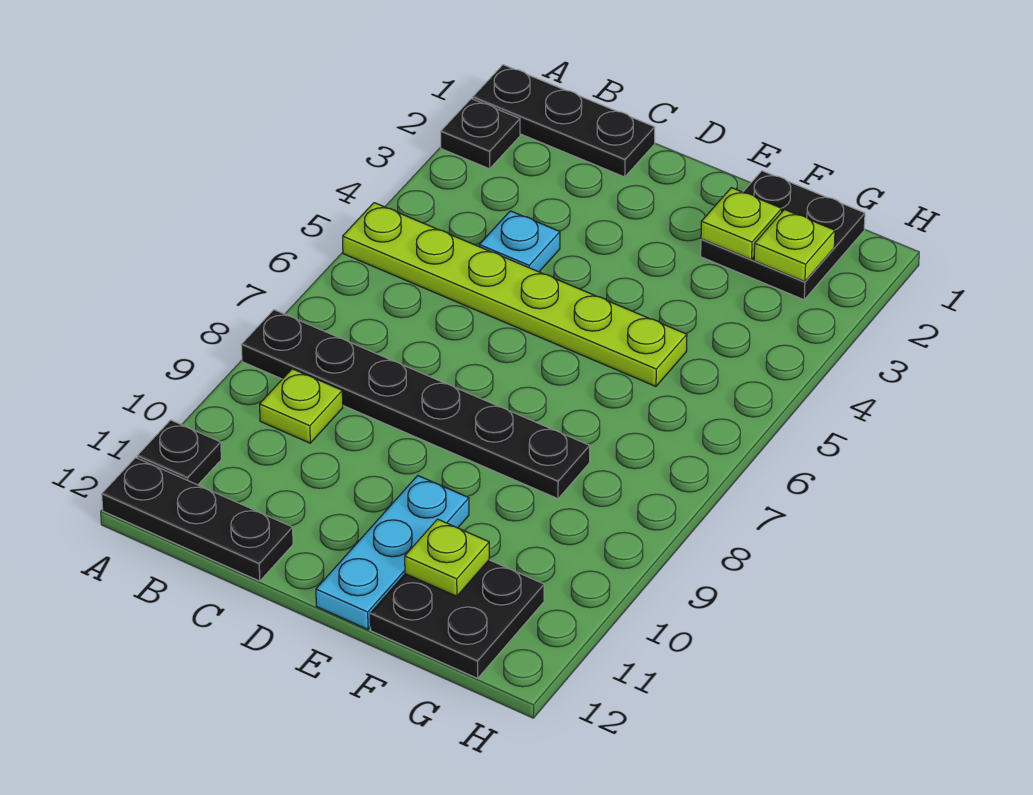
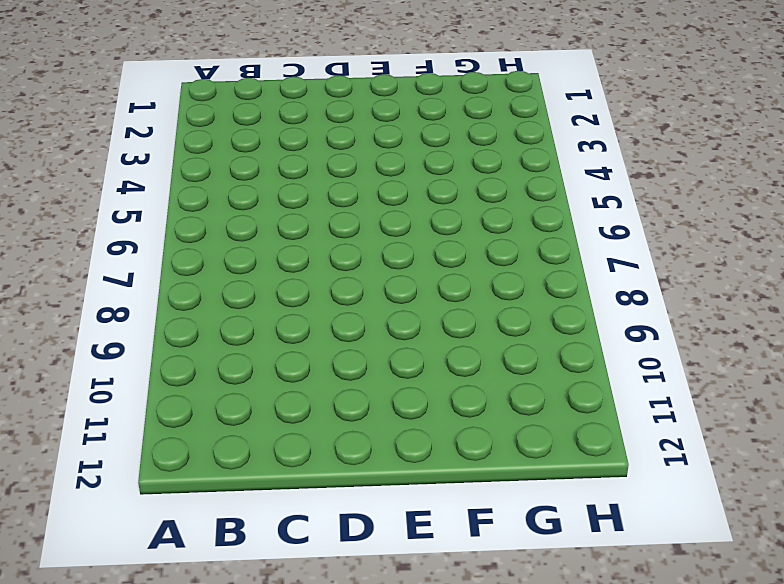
none -> black plate A1:C1 level 1
none -> black plate A2 level 1
none -> lime plate A5:F5 level 1

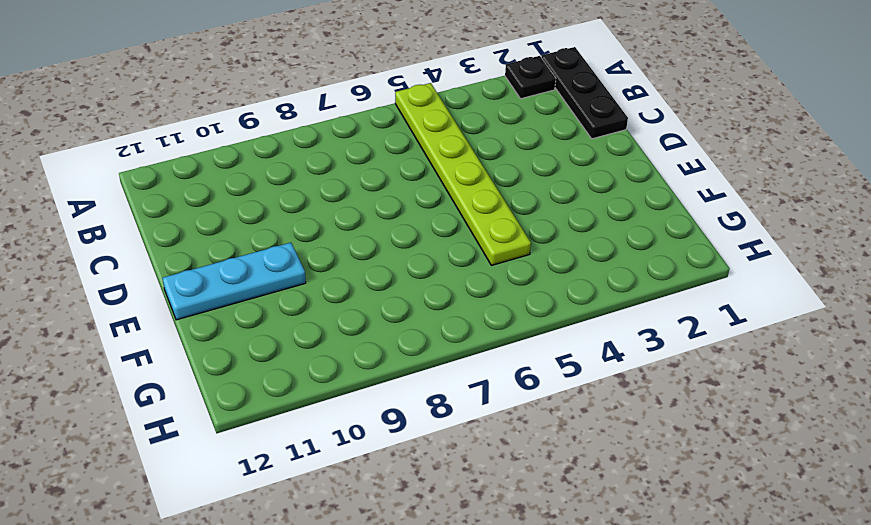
none -> black plate A8:F8 level 1
none -> black plate A11 level 1
none -> black plate A12:C12 level 1

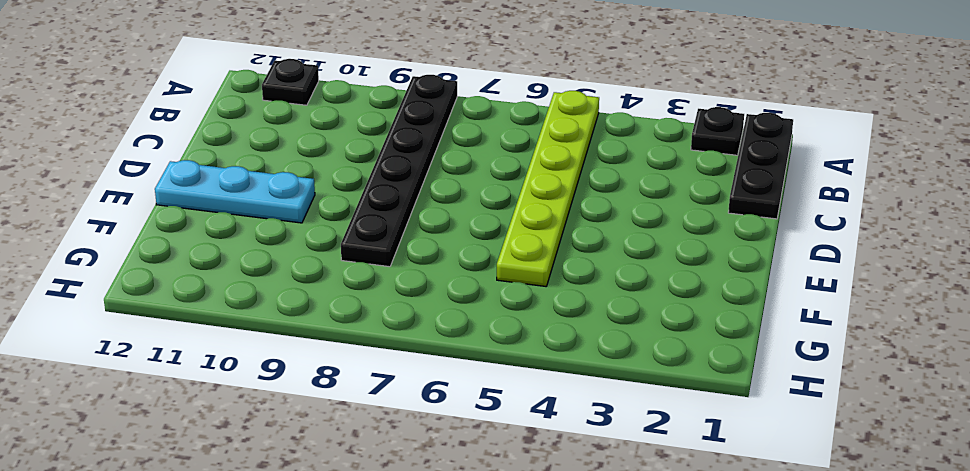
none -> black plate A12:C12 level 1
none -> lime plate B9 level 1
none -> cyan plate C4 level 1

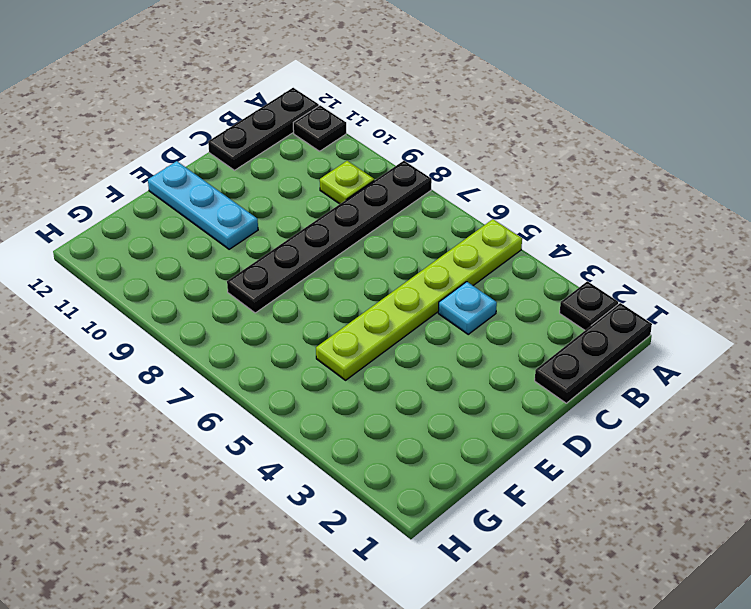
none -> black plate F1:G2 level 1
none -> black plate F11:G12 level 1
none -> lime plate F2 level 2

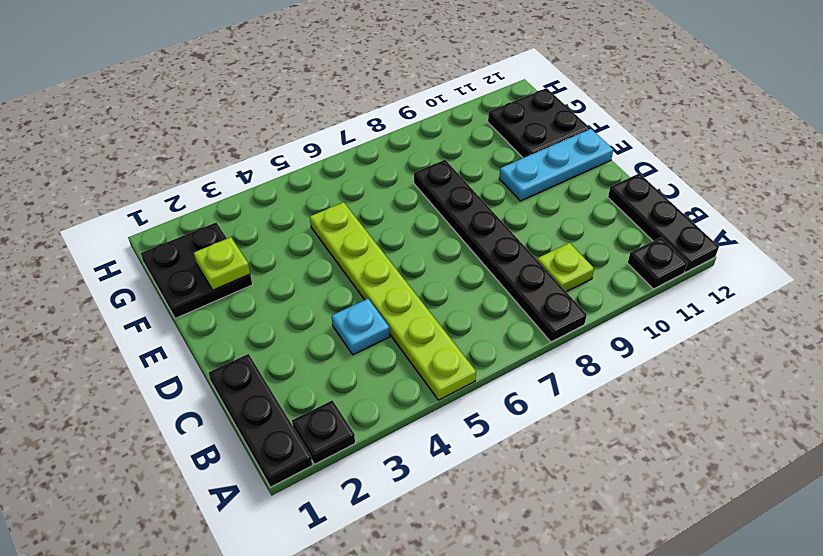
none -> lime plate F11 level 2
none -> lime plate G2 level 2

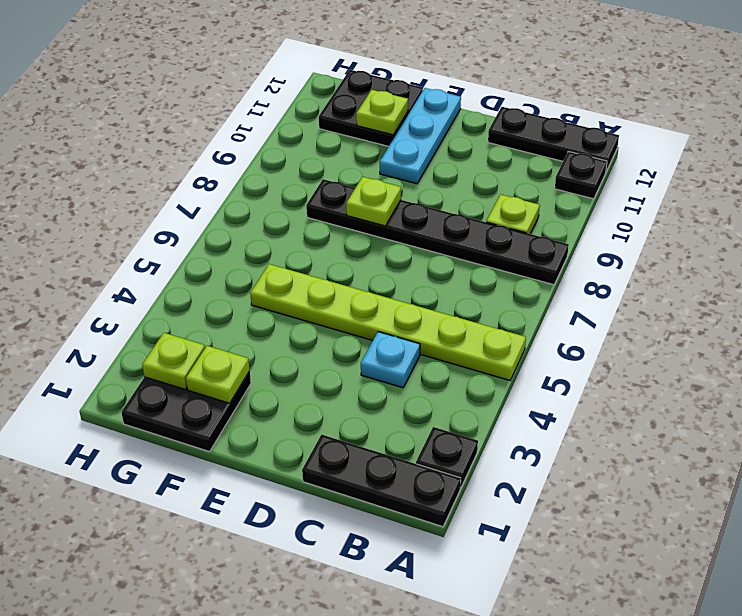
lime plate E8 level 2 -> none

